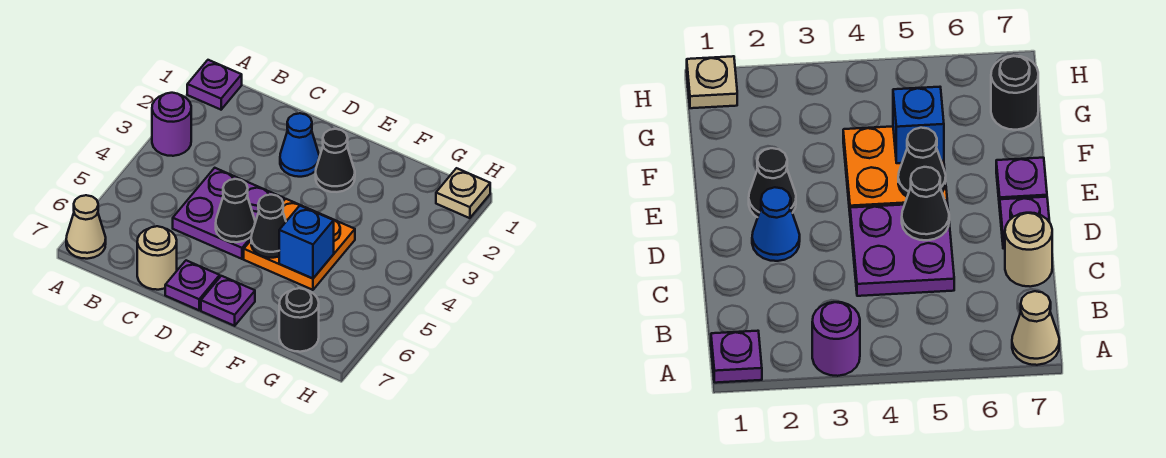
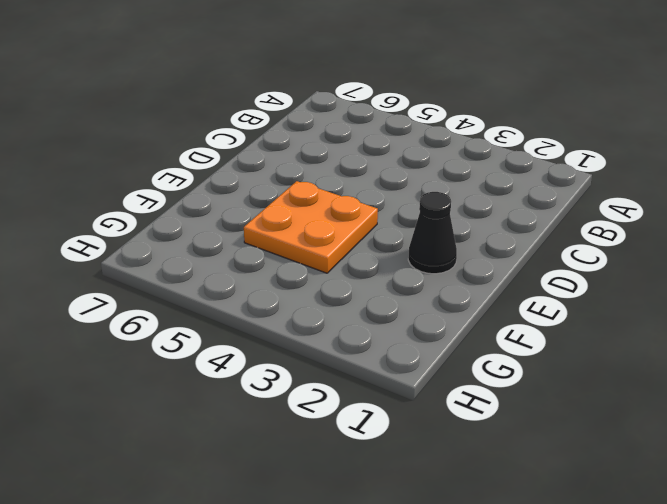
none -> purple plate A1 level 1
none -> purple round brick A3 level 1
none -> tan cone A7 level 1

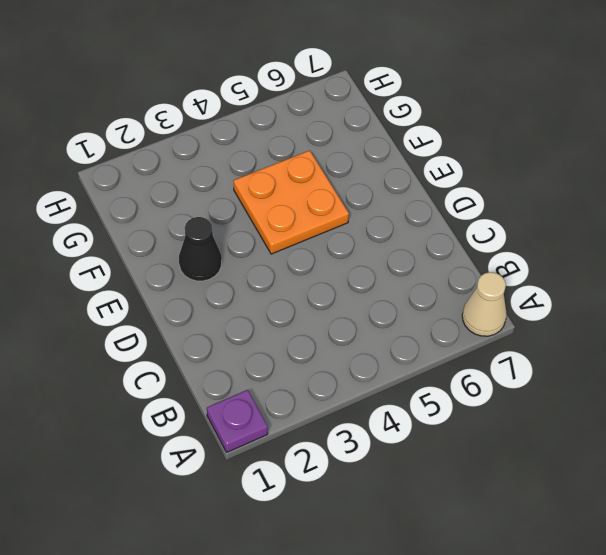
none -> purple round brick A3 level 1
none -> purple plate C4:D5 level 1
none -> tan round brick C7 level 1

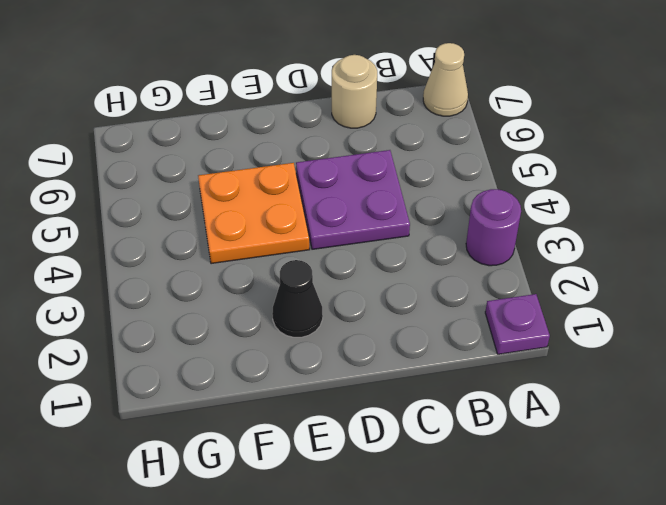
none -> blue cone D2 level 1
none -> purple plate D7 level 1
none -> purple plate E7 level 1

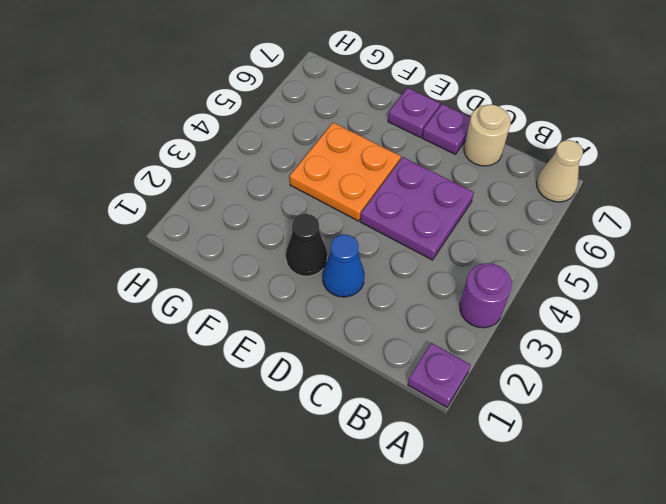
none -> black round brick G7 level 1
none -> tan plate H1 level 1
none -> black cone D5 level 2

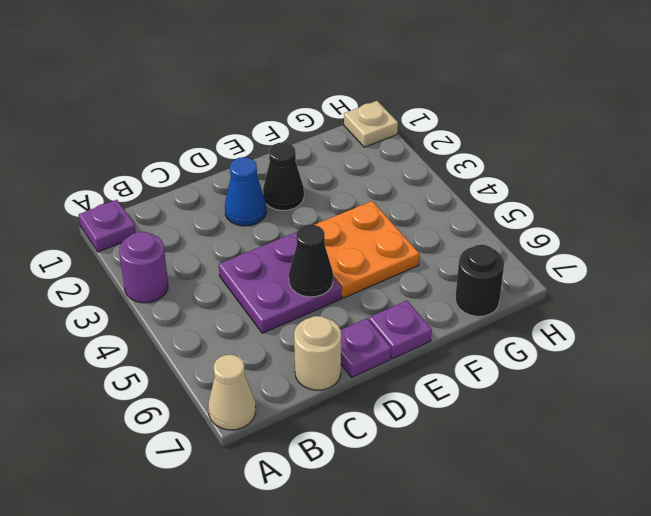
none -> black cone E5 level 2
none -> blue brick F5 level 2

